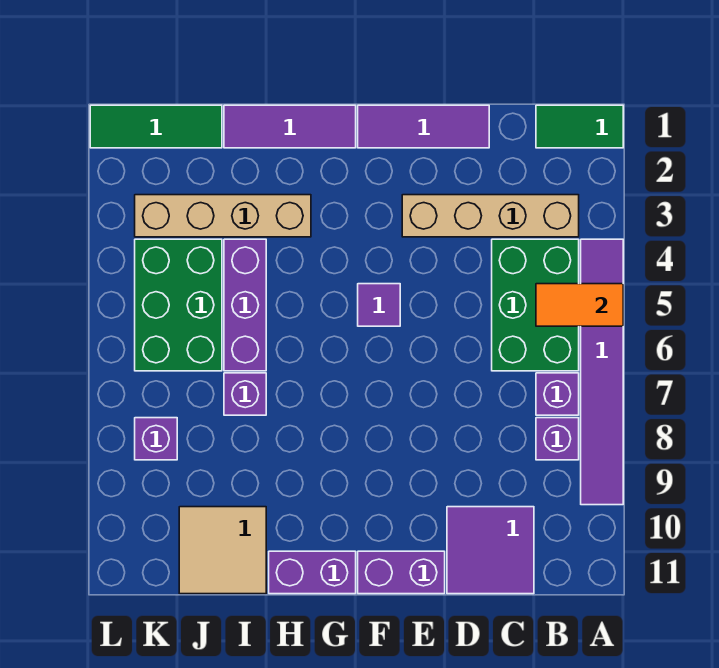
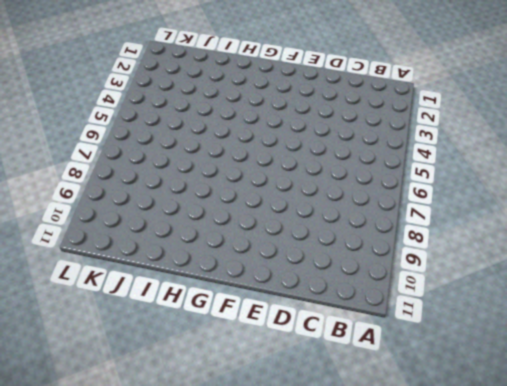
none -> green tile A1:B1 level 1
none -> purple tile A4:A9 level 1
none -> tan brick B3:E3 level 1

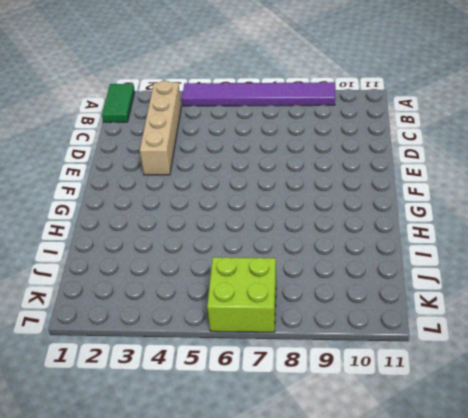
lime brick K6:L7 level 1 -> green brick J4:K6 level 1
none -> green brick B4:C6 level 1
none -> purple brick B7 level 1
none -> purple brick B8 level 1

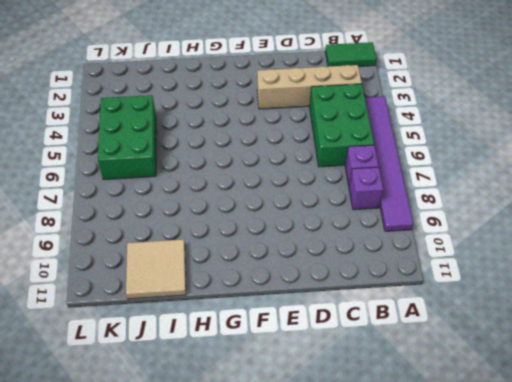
none -> purple tile C10:D11 level 1
none -> purple tile D1:F1 level 1
none -> purple brick E11:F11 level 1

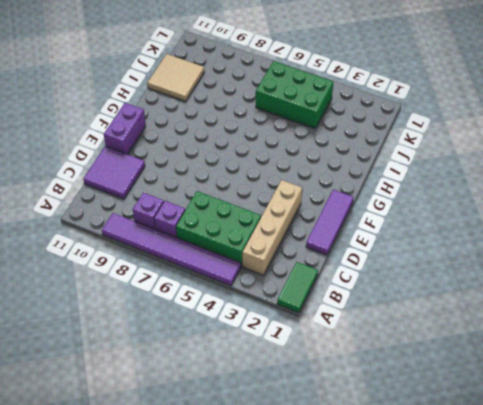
none -> purple tile F5 level 1
none -> purple tile G1:I1 level 1
none -> purple brick G11:H11 level 1

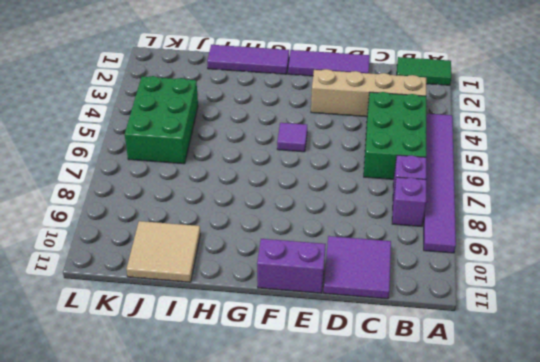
none -> purple brick G11:H11 level 1
none -> tan brick H3:K3 level 1
none -> purple brick I4:I6 level 1

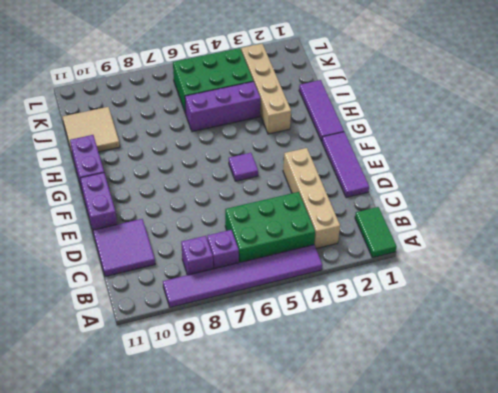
none -> purple brick I7 level 1
none -> green tile J1:L1 level 1
none -> purple brick K8 level 1

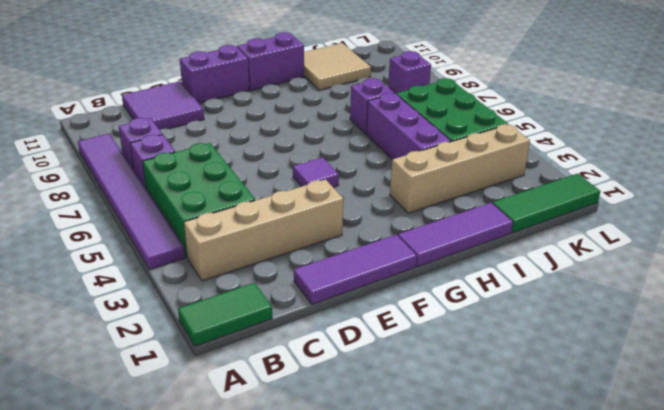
none -> orange tile A5:B5 level 2

